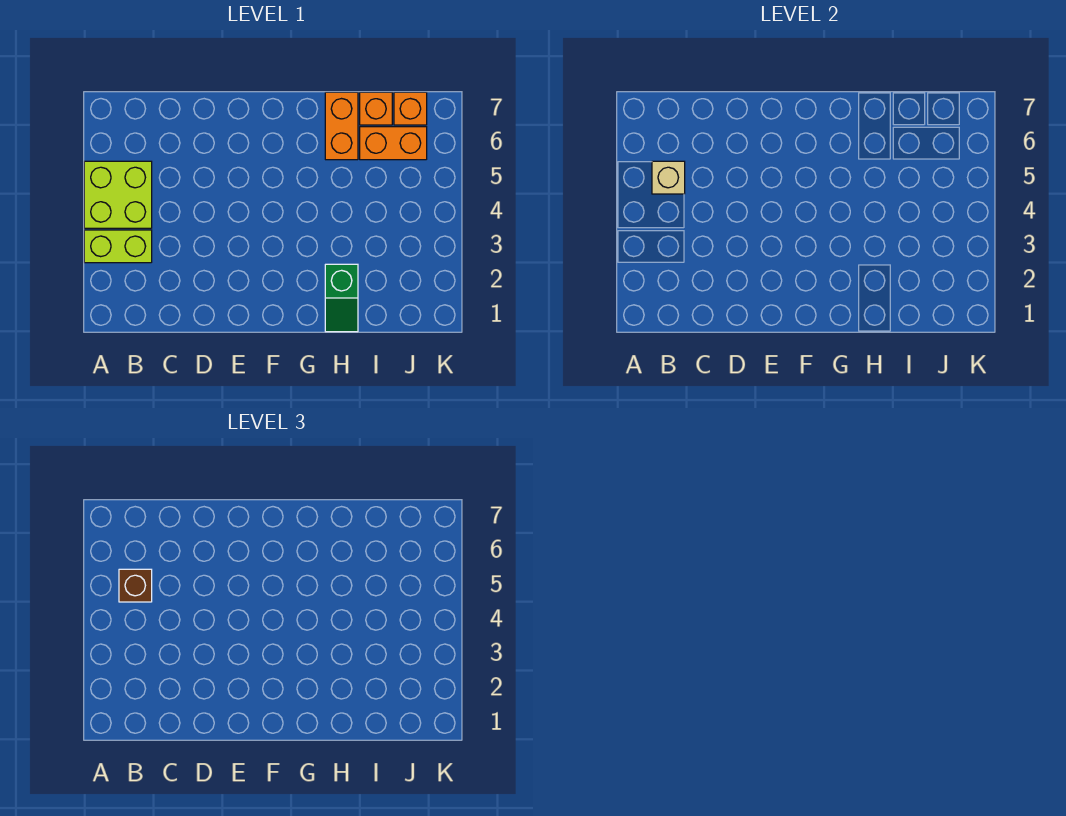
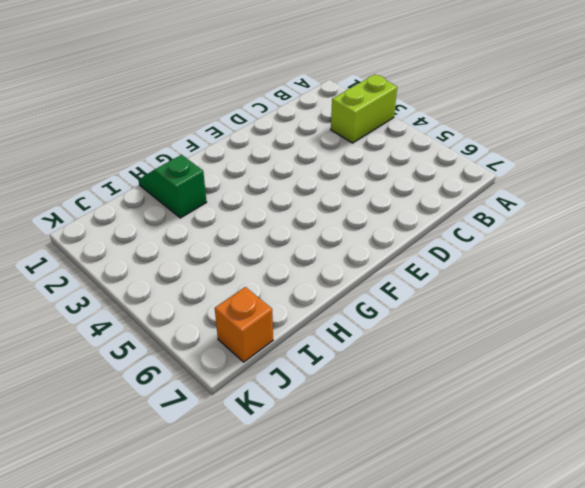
none -> lime brick A4:B5 level 1
none -> orange brick H6:H7 level 1

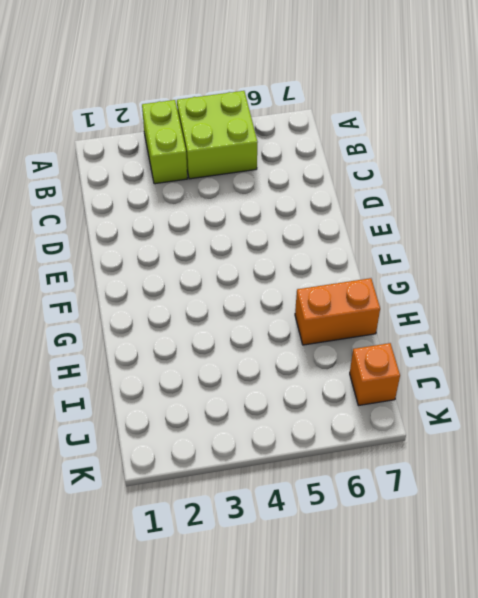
none -> green slope H1:H2 level 1 top 2
none -> orange brick I6:J6 level 1

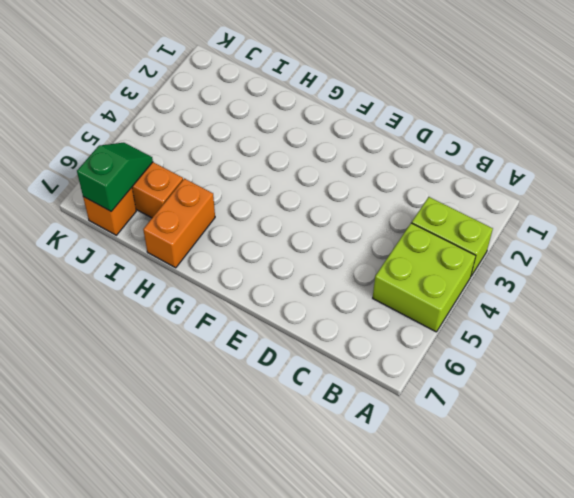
green slope J6:J7 level 2 top 7 -> green slope H1:H2 level 1 top 2
none -> orange brick I7 level 1
none -> tan brick B5 level 2

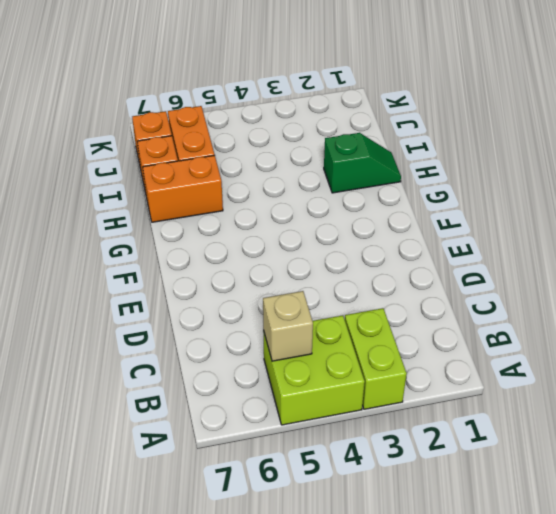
none -> brown brick B5 level 3

